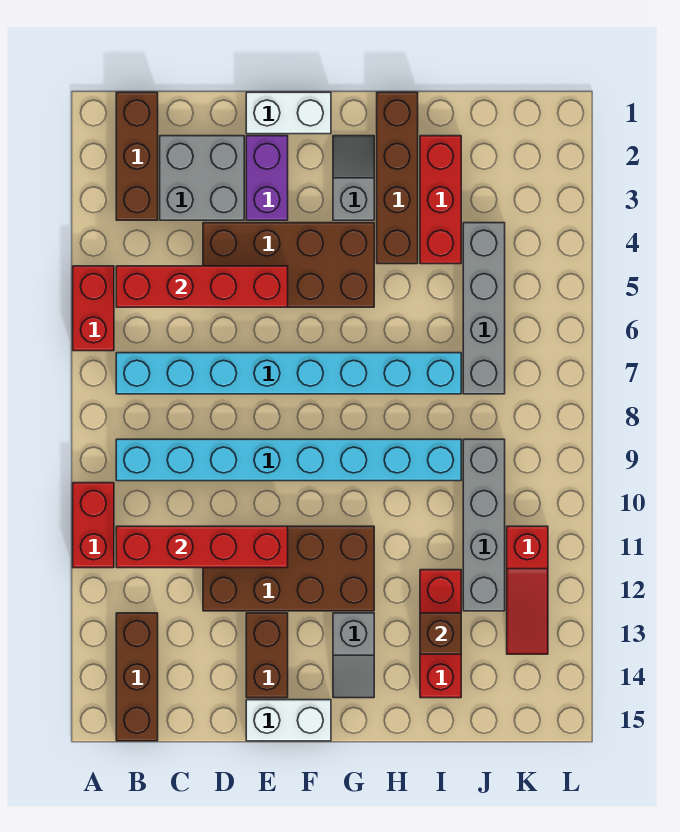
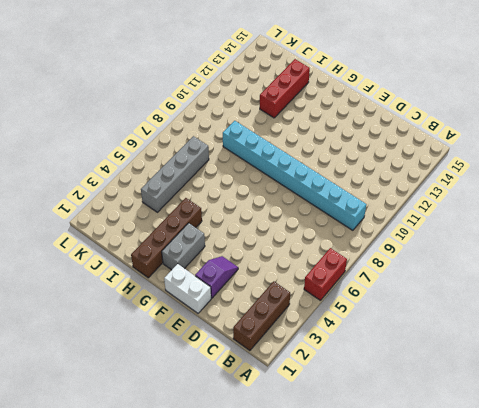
purple slope E2:E3 level 1 top 2 -> purple brick E2:E3 level 1
grey brick G2:G3 level 1 -> grey slope G2:G3 level 1 top 3
none -> red brick A10:A11 level 1
none -> cyan brick B7:I7 level 1
none -> brown brick B13:B15 level 1

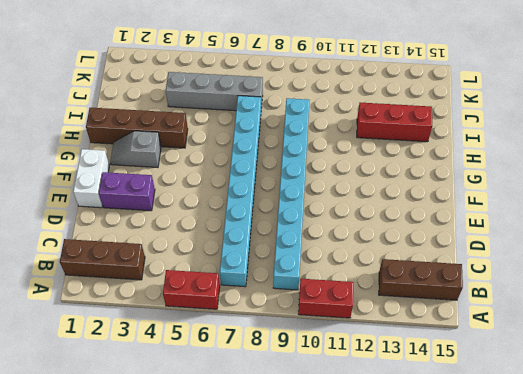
none -> grey brick C2:D3 level 1
none -> brown brick D4:G5 level 1
none -> brown brick D11:G12 level 1

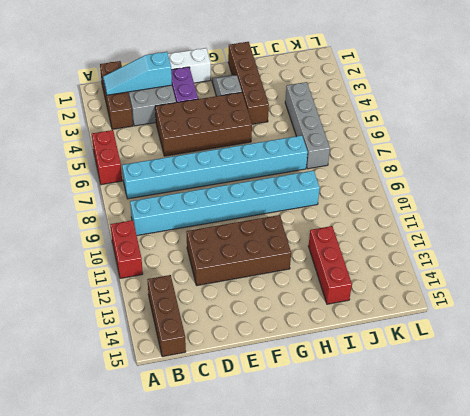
cyan slope B2:D2 level 2 top D -> none
none -> brown brick E13:E14 level 1
none -> white brick E15:F15 level 1
none -> grey slope G13:G14 level 1 top 13

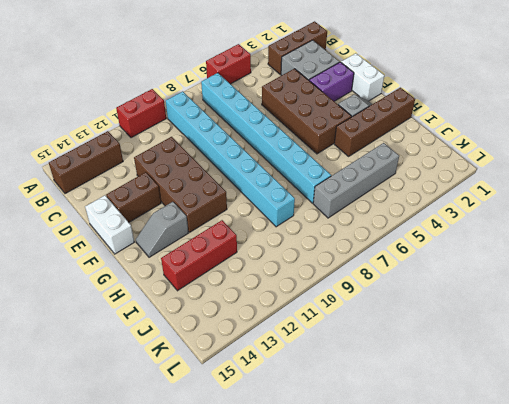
none -> red brick I2:I4 level 1
none -> grey brick J9:J12 level 1
none -> red slope K11:K13 level 1 top 11

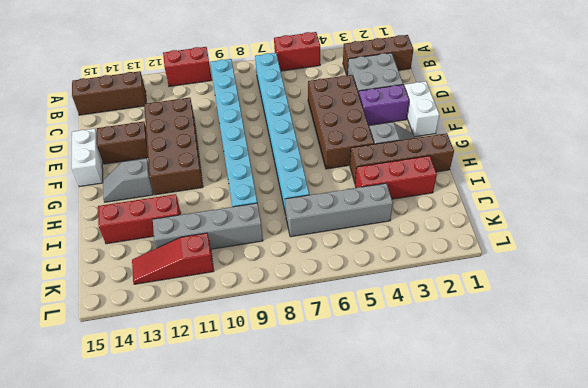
none -> red brick B5:E5 level 2
none -> red brick B11:E11 level 2
none -> brown brick I13 level 2

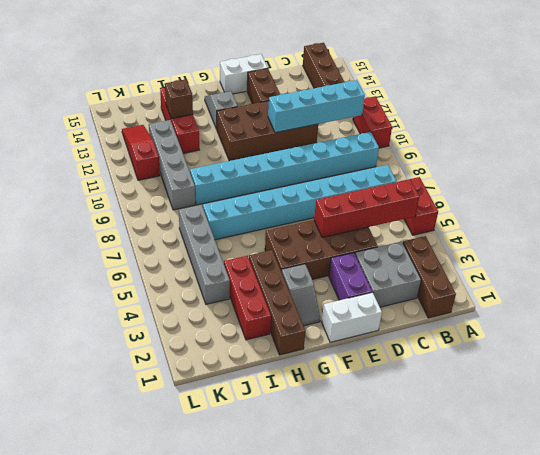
cyan brick B11:E11 level 2 -> red brick B11:E11 level 2

